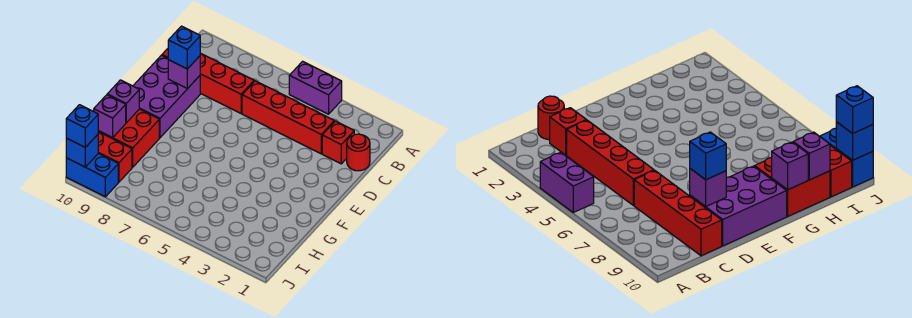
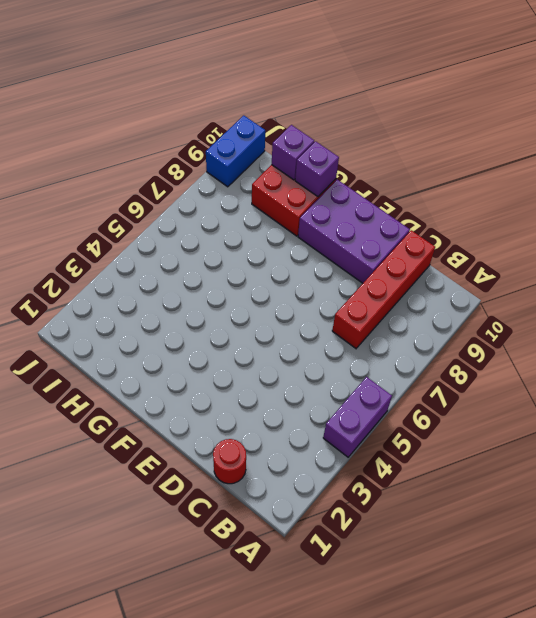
none -> red brick C2 level 1
none -> red brick C3:C6 level 1
none -> red brick I9:I10 level 1

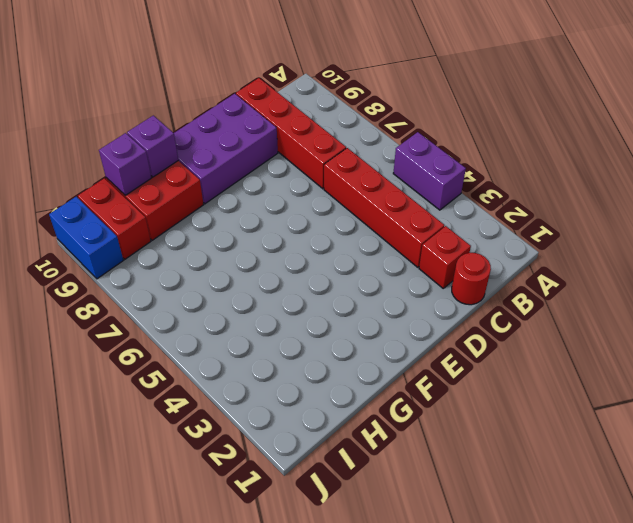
none -> purple brick D9 level 2
none -> blue brick J10 level 2
none -> blue brick D9 level 3

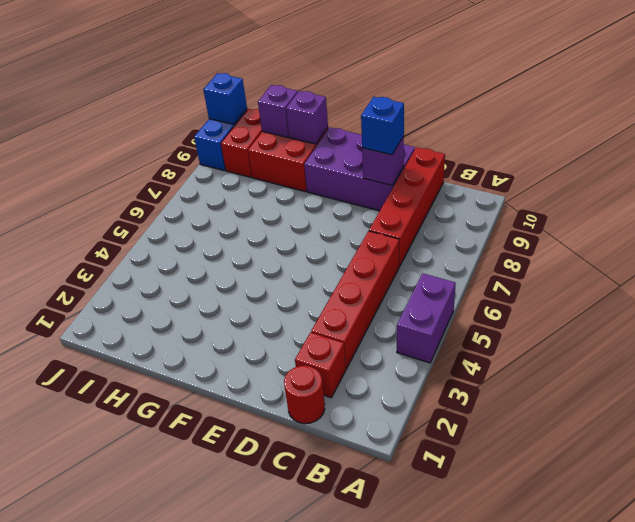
none -> blue brick J10 level 3

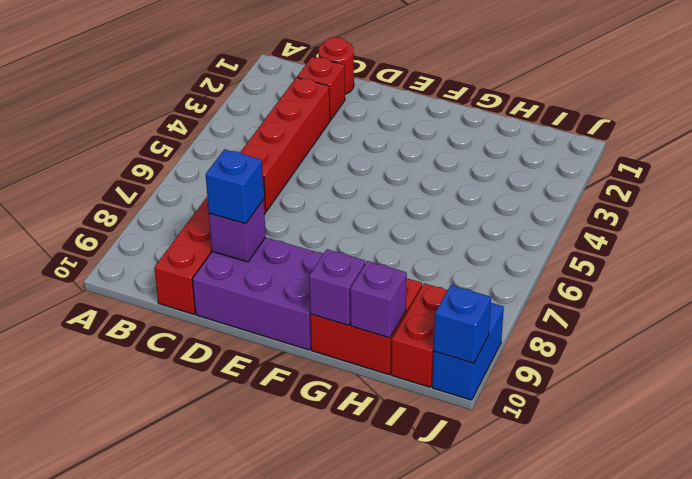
none -> purple brick A4:A5 level 1
none -> blue brick J10 level 3

